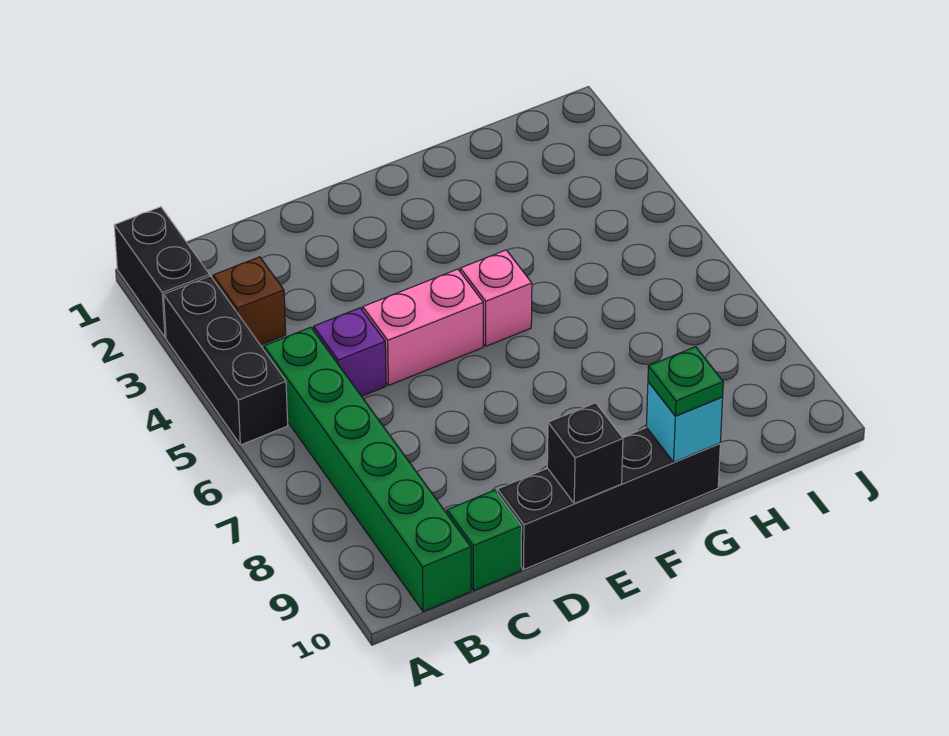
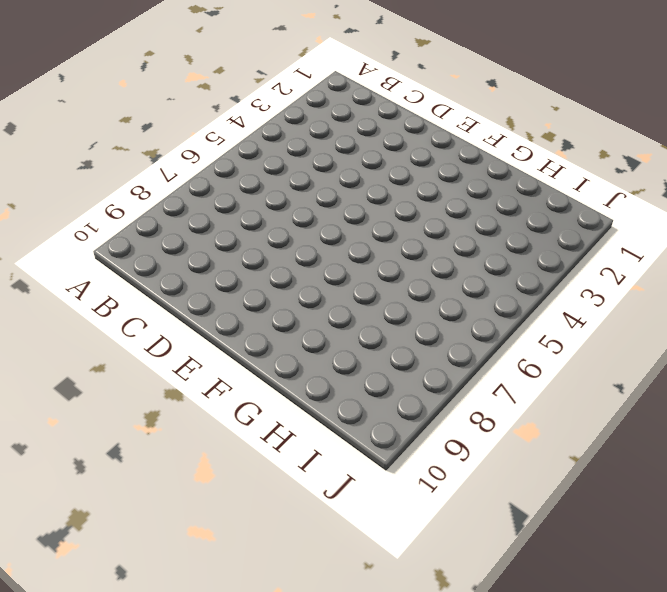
none -> black brick A1:A2 level 1
none -> black brick A3:A5 level 1
none -> brown brick B3 level 1

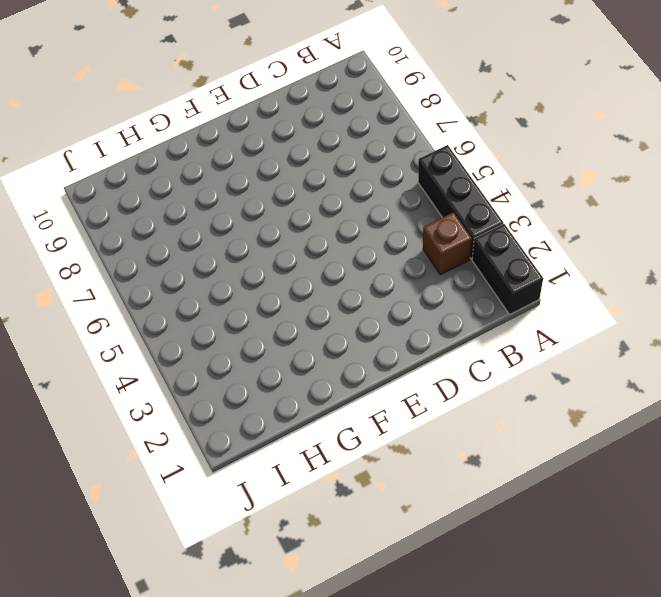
none -> green brick B5:B10 level 1
none -> purple brick C5 level 1
none -> green brick C10 level 1

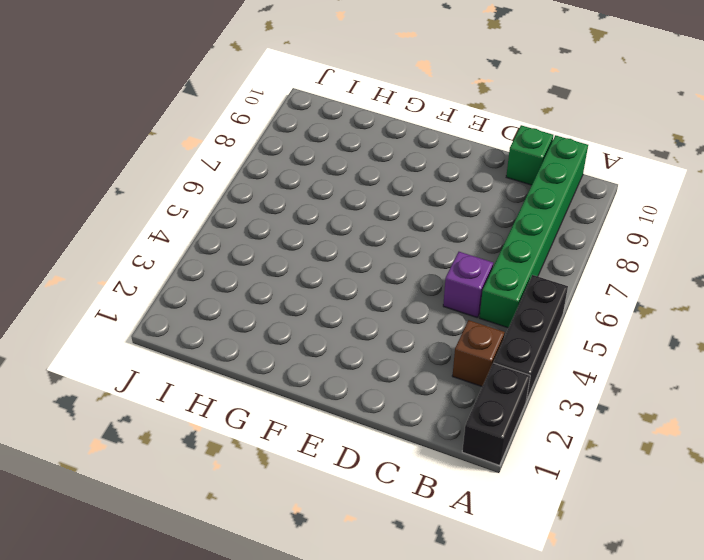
none -> pink brick D5:E5 level 1
none -> black brick D10:G10 level 1
none -> pink brick F5 level 1

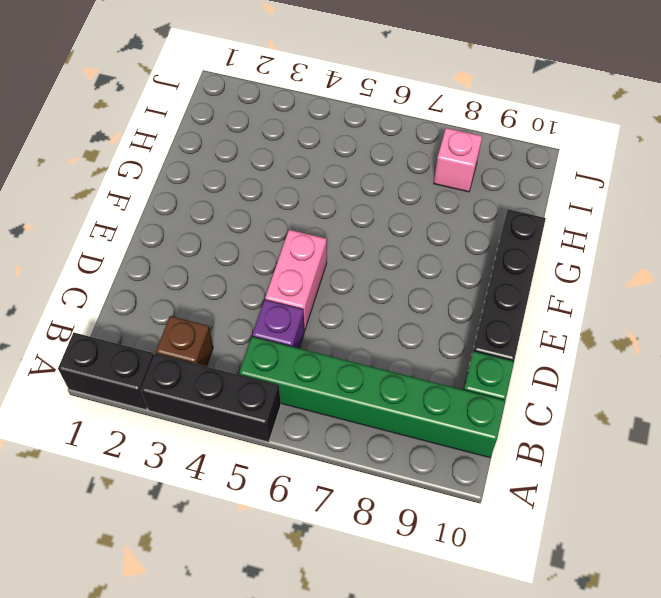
pink brick I8 level 1 -> pink brick F5 level 1
none -> black brick E10 level 2
none -> cyan brick G10 level 2
none -> green plate G10 level 3

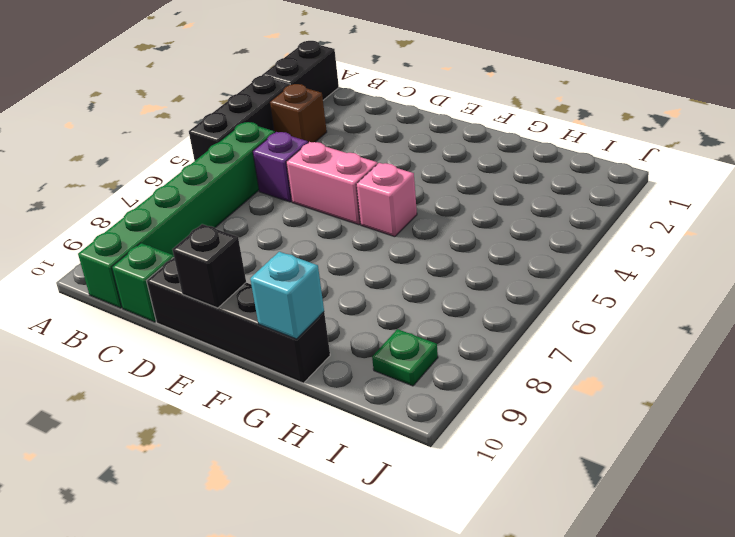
green plate I9 level 1 -> green plate G10 level 3

